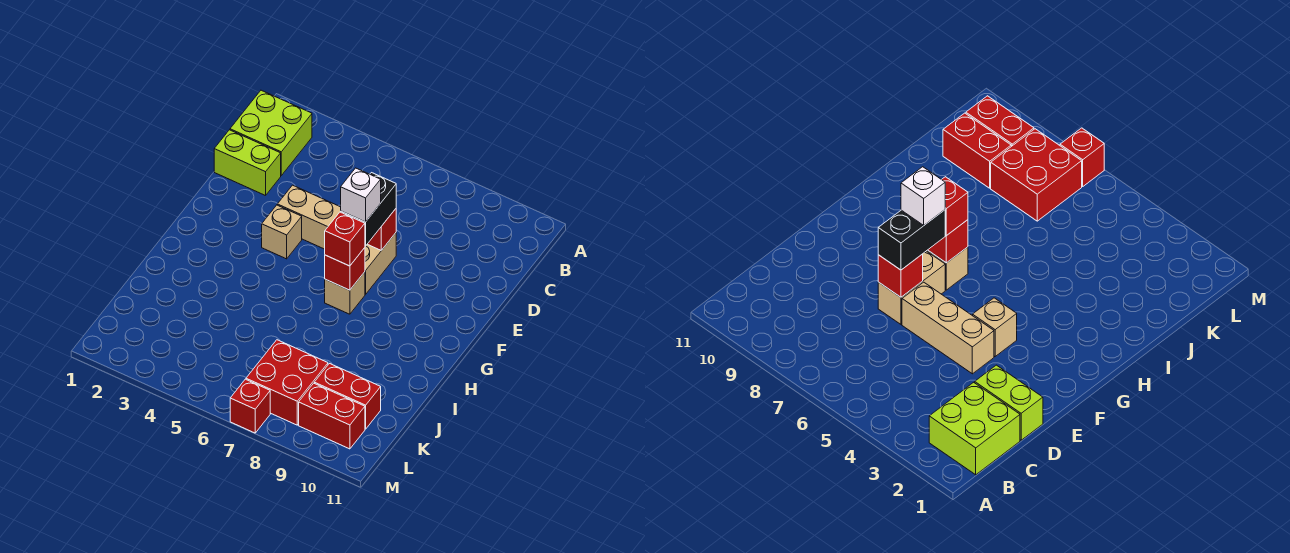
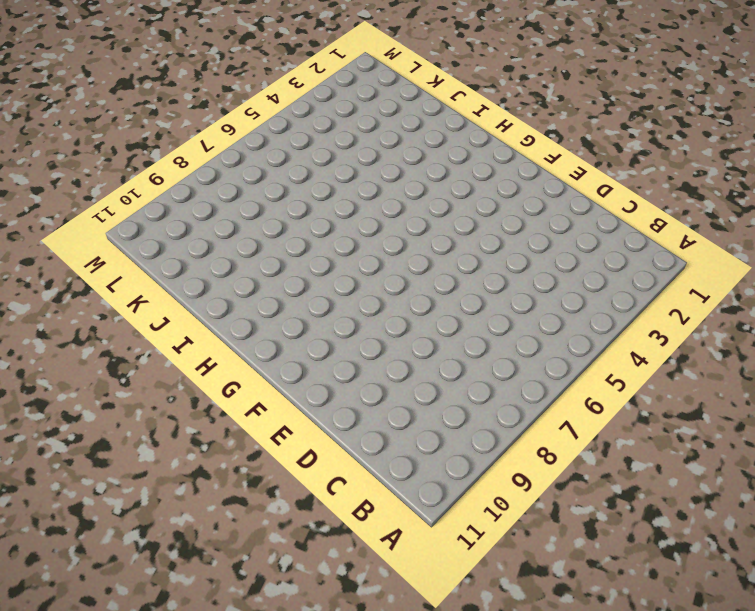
none -> lime brick B1:C2 level 1
none -> lime brick D1:D2 level 1
none -> tan brick E4:E6 level 1

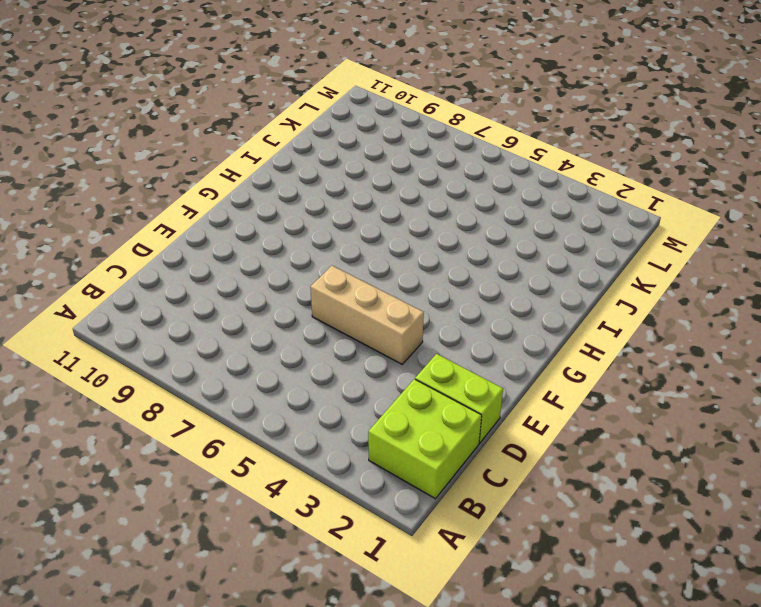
none -> tan brick E7:F7 level 1
none -> tan brick F4 level 1
none -> tan brick G7 level 1

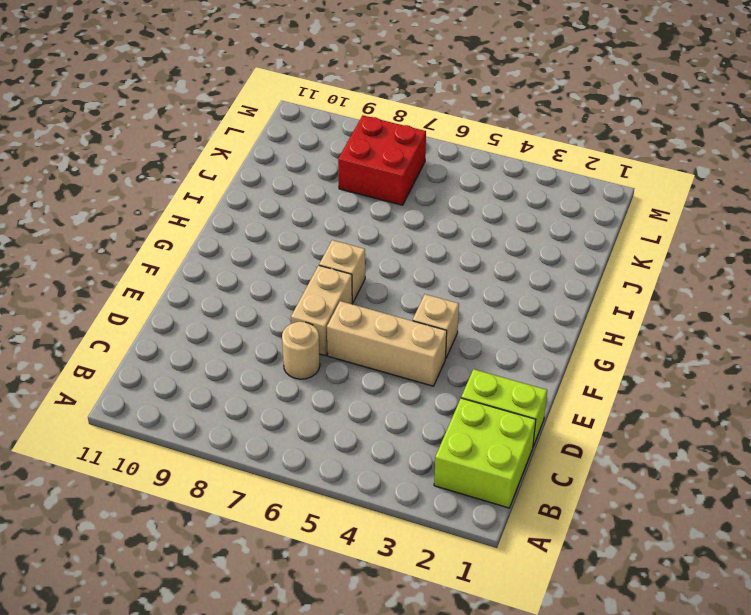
tan round brick D7 level 1 -> none
none -> red brick K9:K10 level 1
none -> red brick L9:L10 level 1
none -> red brick M7 level 1

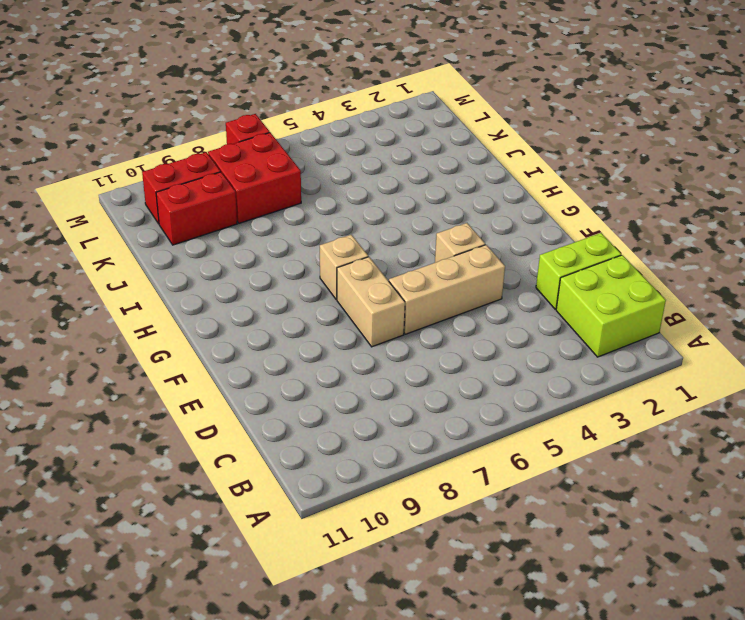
none -> red brick E7 level 2
none -> red brick G7 level 2
none -> black brick E7:F7 level 3

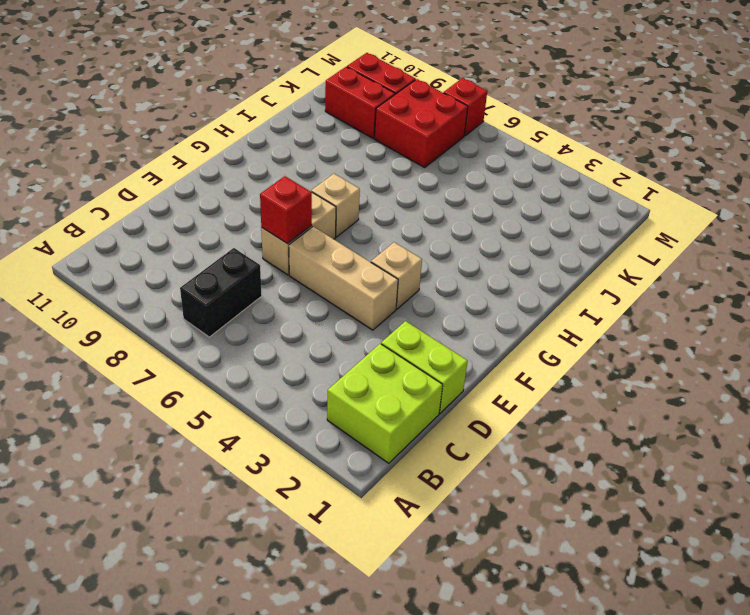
black brick B7:C7 level 1 -> black brick E7:F7 level 3
none -> red brick G7 level 2
none -> red brick G7 level 3
none -> white brick F7 level 4

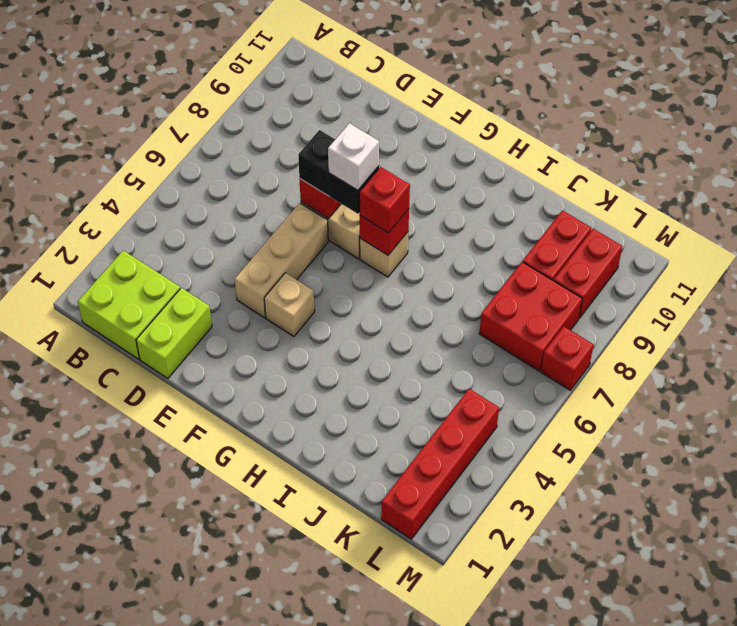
red brick L1:L4 level 1 -> none

